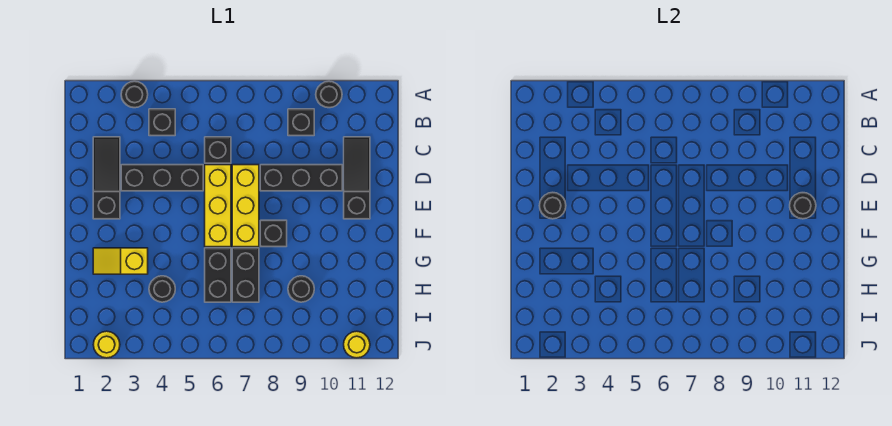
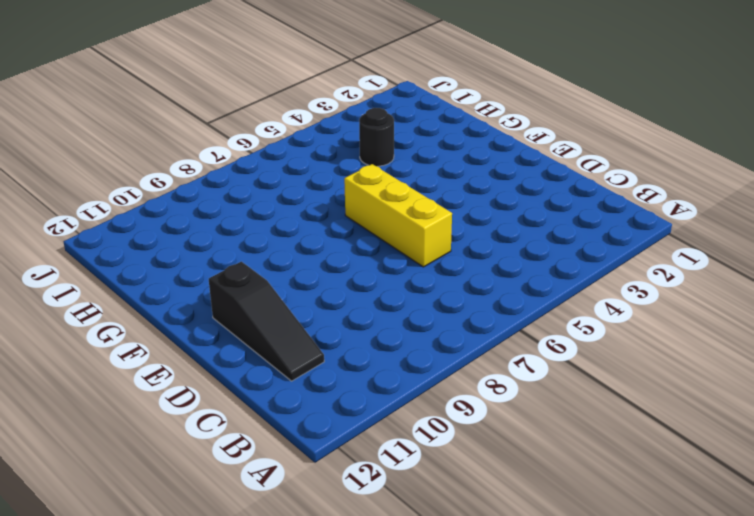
none -> black round brick A3 level 1
none -> black round brick A10 level 1
none -> black brick B4 level 1

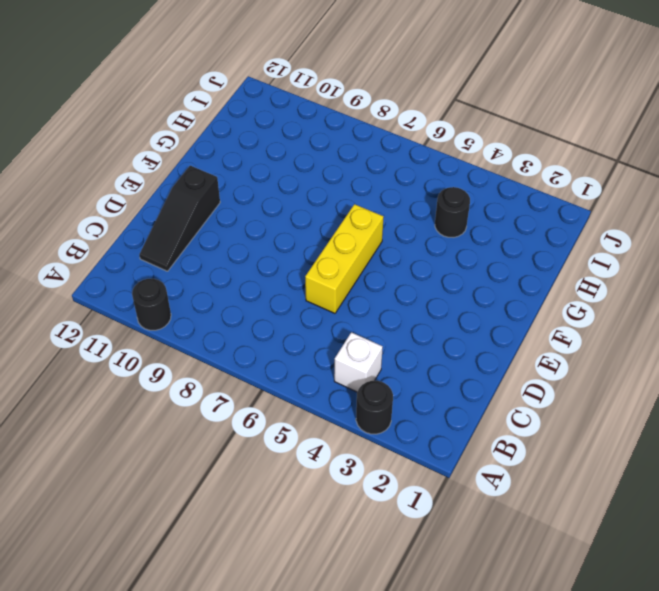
white brick B4 level 1 -> black brick B4 level 1
none -> black brick B9 level 1
none -> black slope C2:E2 level 1 top E
none -> black brick C6 level 1

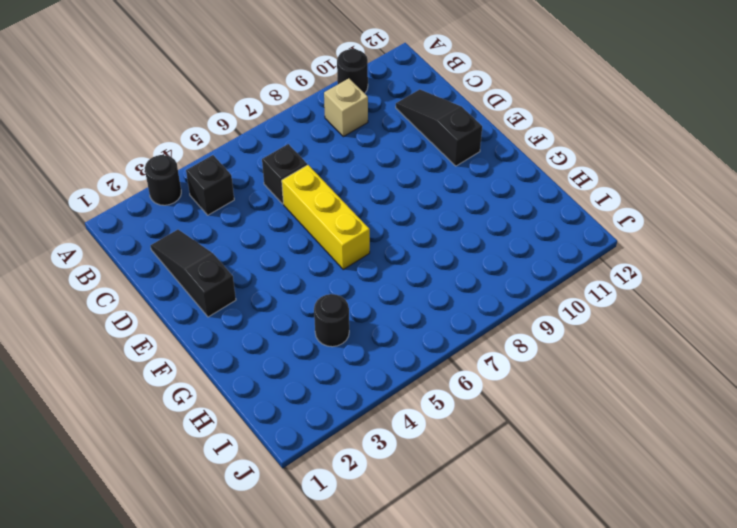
tan brick B9 level 1 -> black brick B9 level 1
none -> black brick D3:D5 level 1
none -> yellow brick D7:F7 level 1
none -> black brick D8:D10 level 1

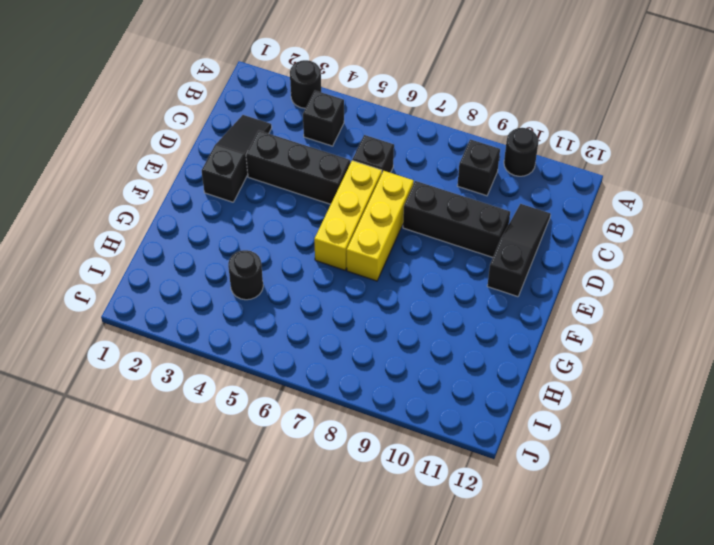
none -> black brick F8 level 1
none -> yellow slope G2:G3 level 1 top 3
none -> black brick G6:H6 level 1

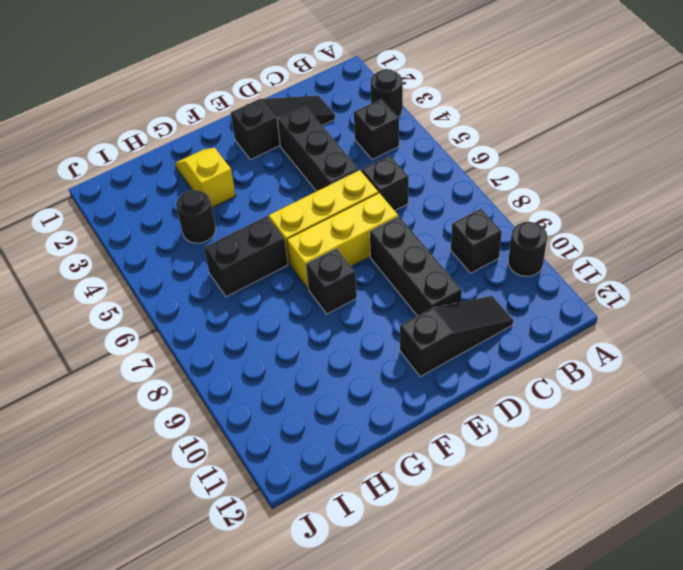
none -> black brick G7:H7 level 1
none -> black round brick H9 level 1
none -> yellow round brick J2 level 1

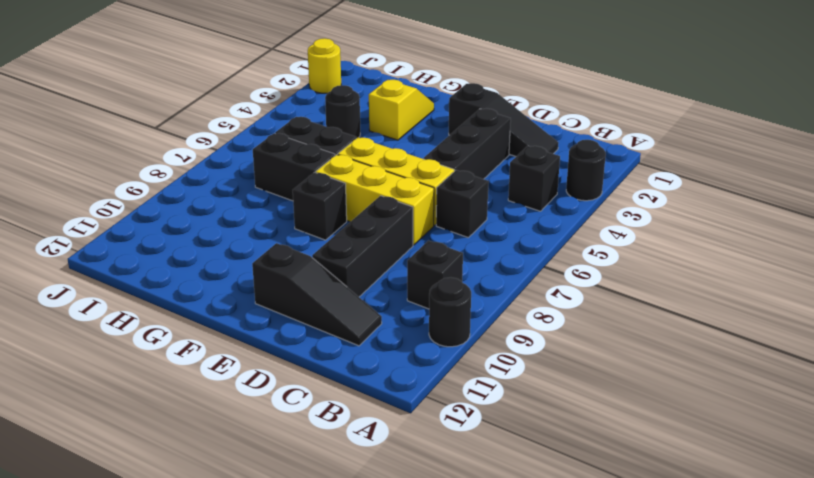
none -> black round brick H9 level 1
none -> yellow round brick J11 level 1
none -> black round brick E2 level 2

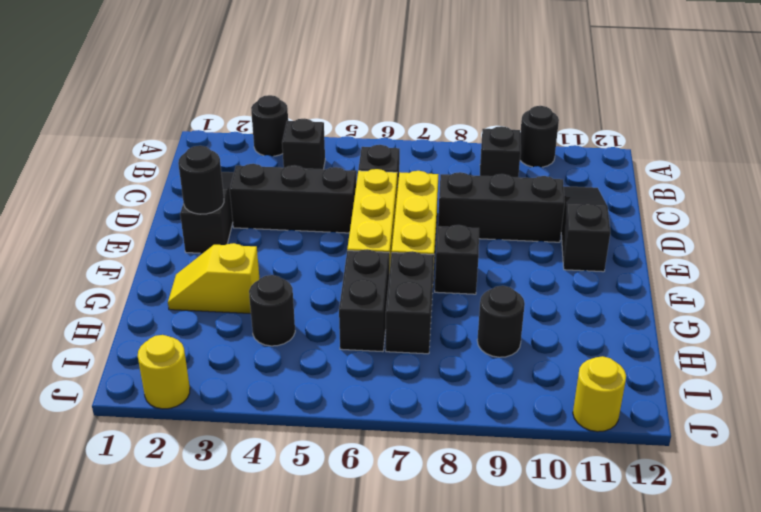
none -> black round brick E11 level 2

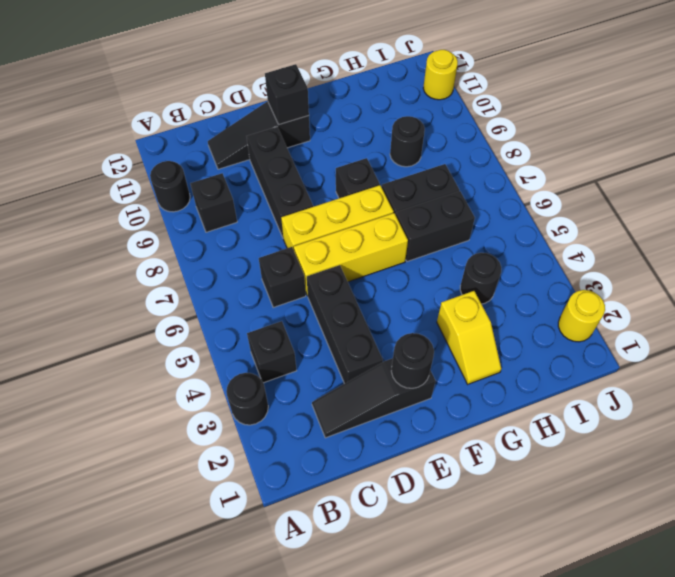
black brick E11 level 2 -> black round brick E11 level 2

